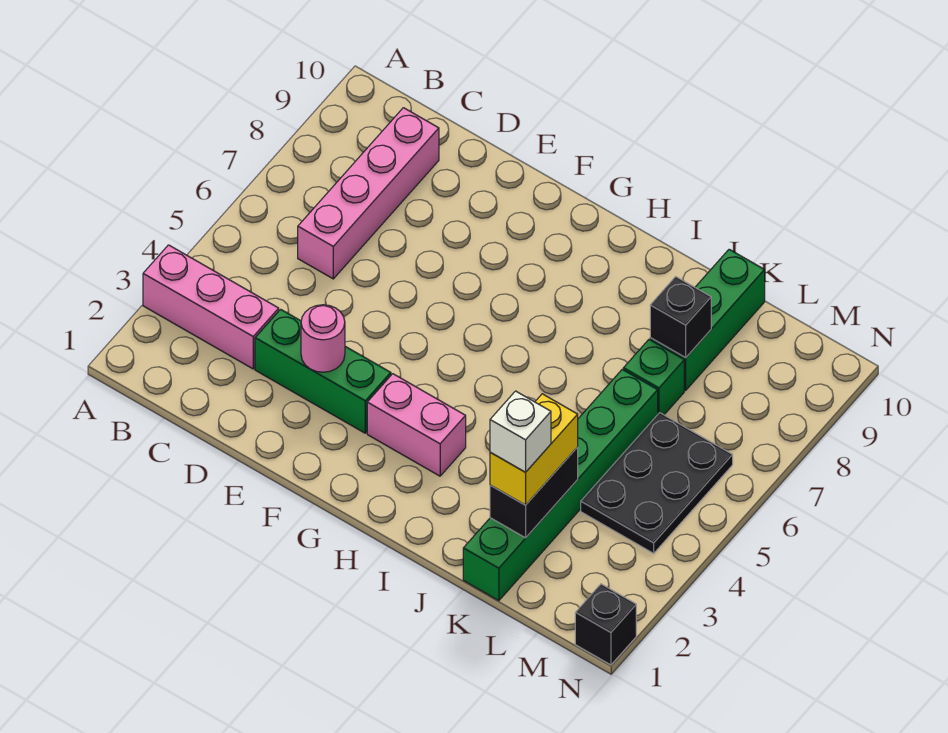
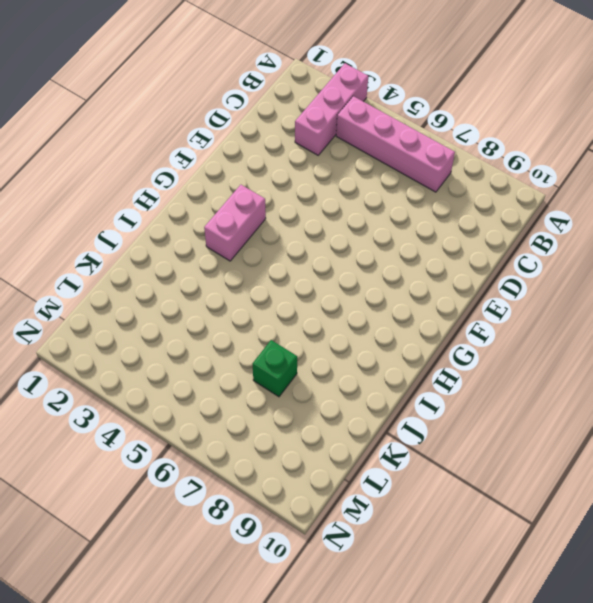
pink brick B4:B7 level 1 -> pink brick C6:C9 level 1
none -> green brick D3:F3 level 1
none -> green brick K1:K6 level 1
none -> green brick K8:K10 level 1

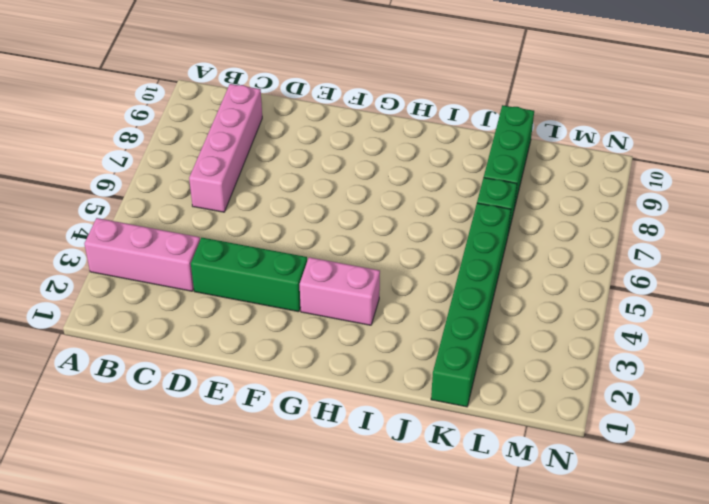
none -> black plate L4:M6 level 1
none -> black brick N1 level 1
none -> pink round brick E3 level 2

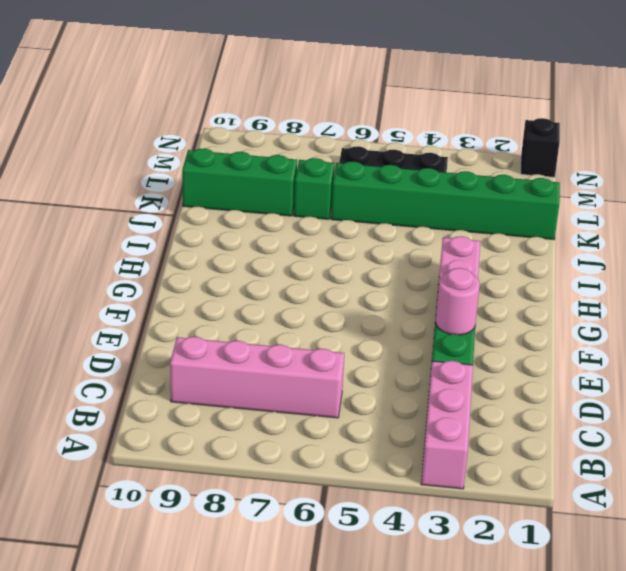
none -> black brick K2:K3 level 2
none -> black brick K8 level 2
none -> yellow brick K2:K3 level 3

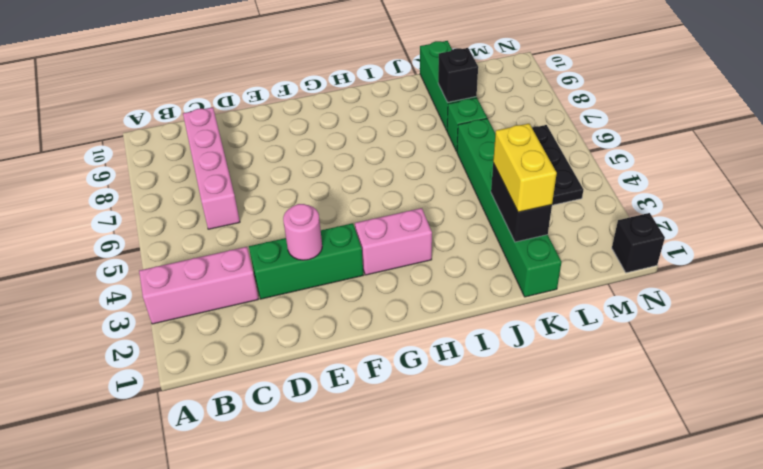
none -> white brick K2 level 4

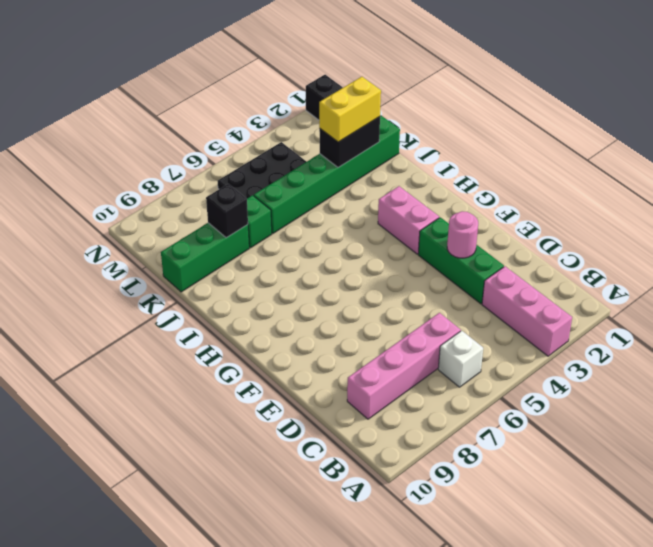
white brick B6 level 1 -> white brick K2 level 4

